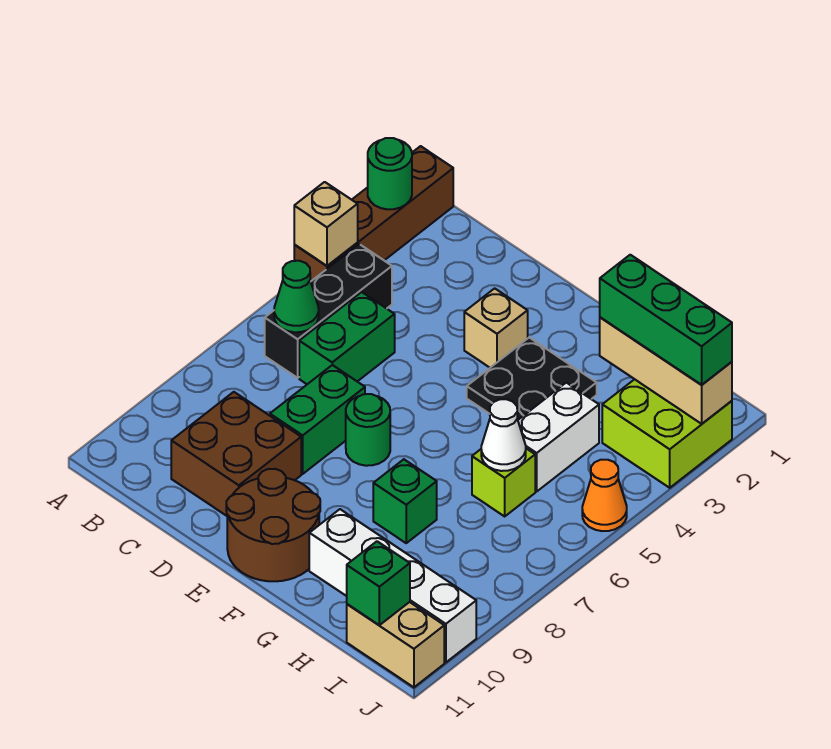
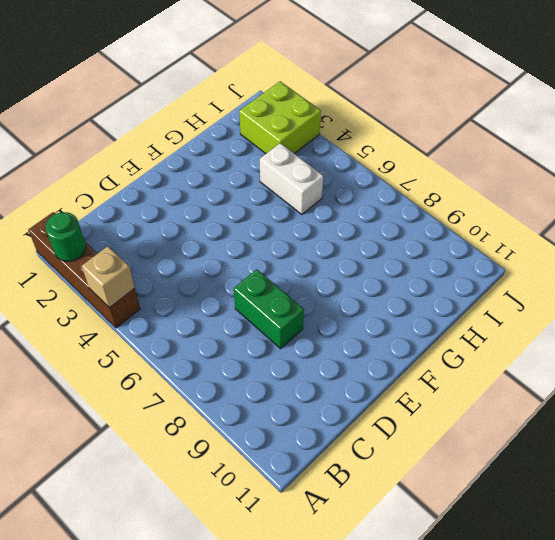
none -> black brick B4:B6 level 1
none -> green brick C5:C6 level 1
none -> brown brick C9:D10 level 1

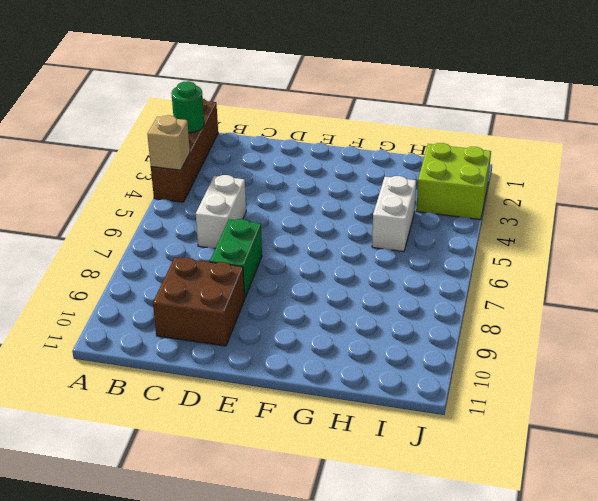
white brick C5:C6 level 1 -> green brick C5:C6 level 1
none -> black brick B4:B6 level 1
none -> tan brick E3 level 1
none -> green round brick E7 level 1

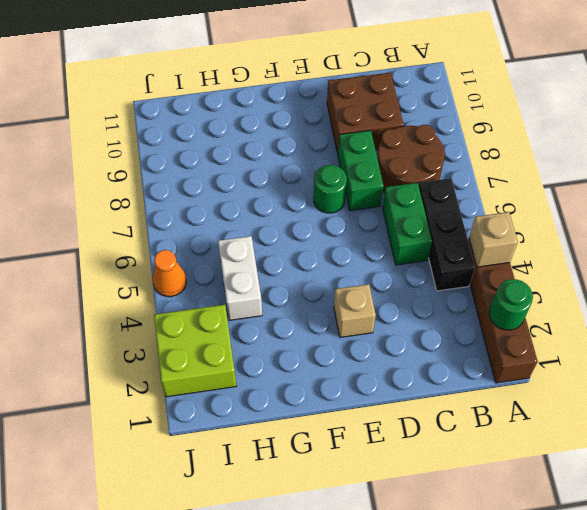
brown round brick B7:C8 level 1 -> brown round brick E10:F11 level 1
none -> black plate F3:G4 level 1
none -> green brick G8 level 1
none -> white brick G10:J10 level 1

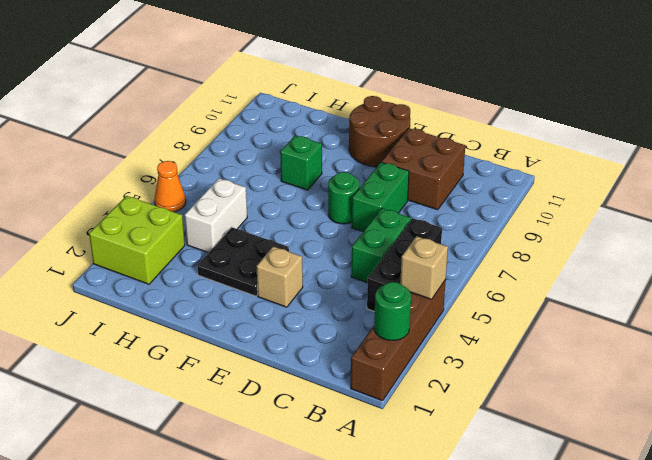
none -> white brick G10:J10 level 1
none -> lime brick H6 level 1
none -> tan brick I11:J11 level 1

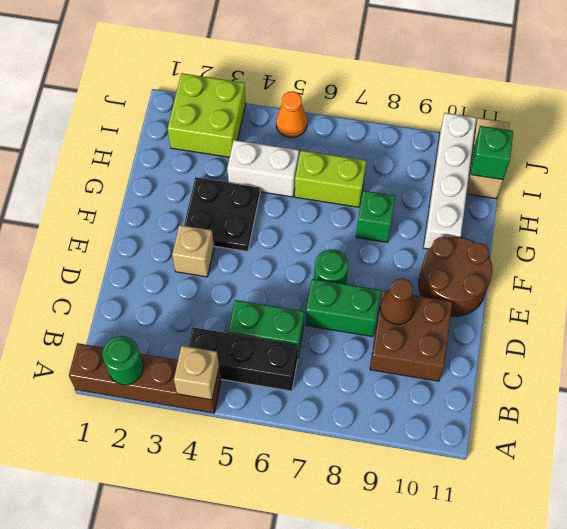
brown cone D9 level 2 -> none
lime brick H6:H7 level 1 -> lime brick H6 level 1
none -> green cone B6 level 2
none -> tan brick H2:J2 level 2
none -> white cone H6 level 2

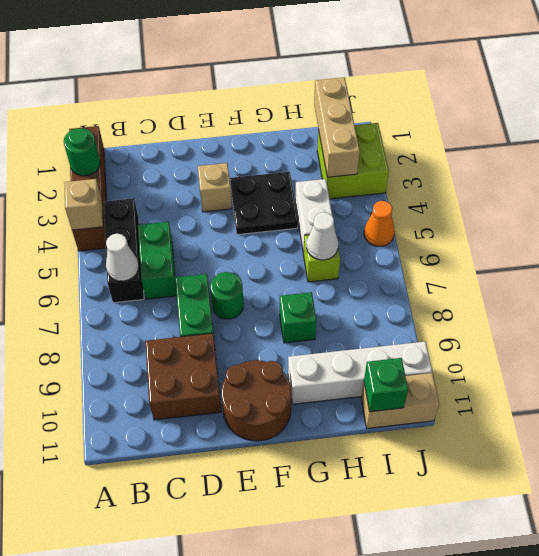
white cone B6 level 2 -> green cone B6 level 2
tan brick I1:I3 level 2 -> tan brick H2:J2 level 2
none -> green brick H2:J2 level 3

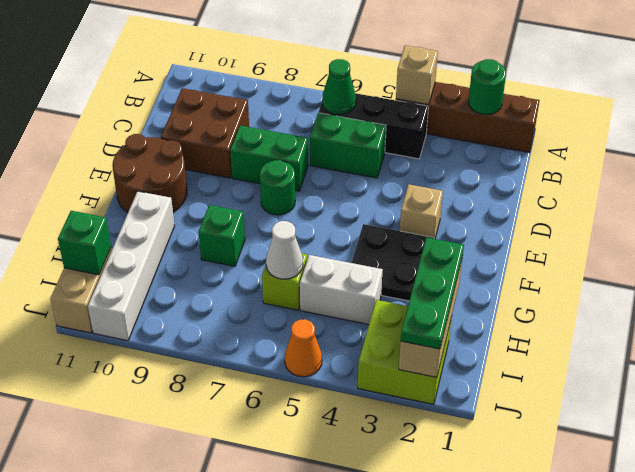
green plate H2:J2 level 3 -> green brick H2:J2 level 3

